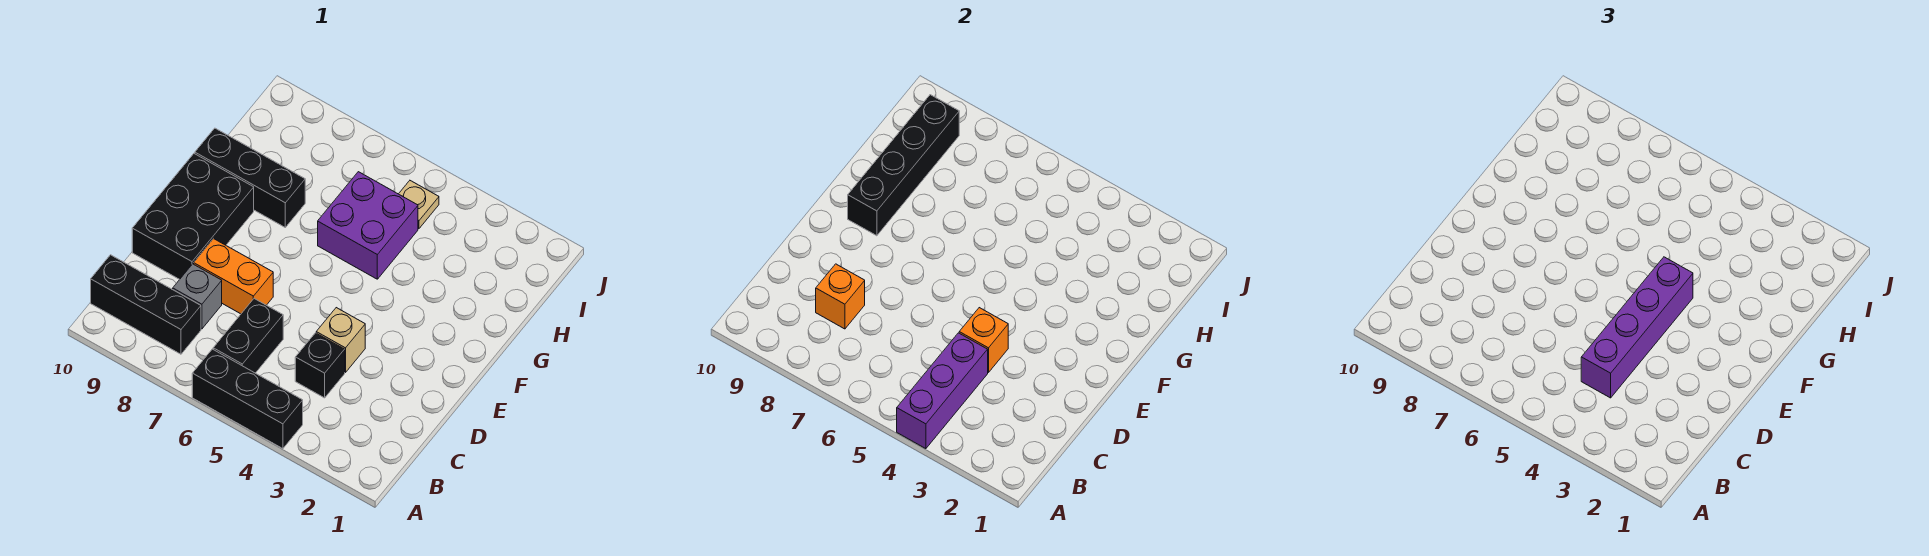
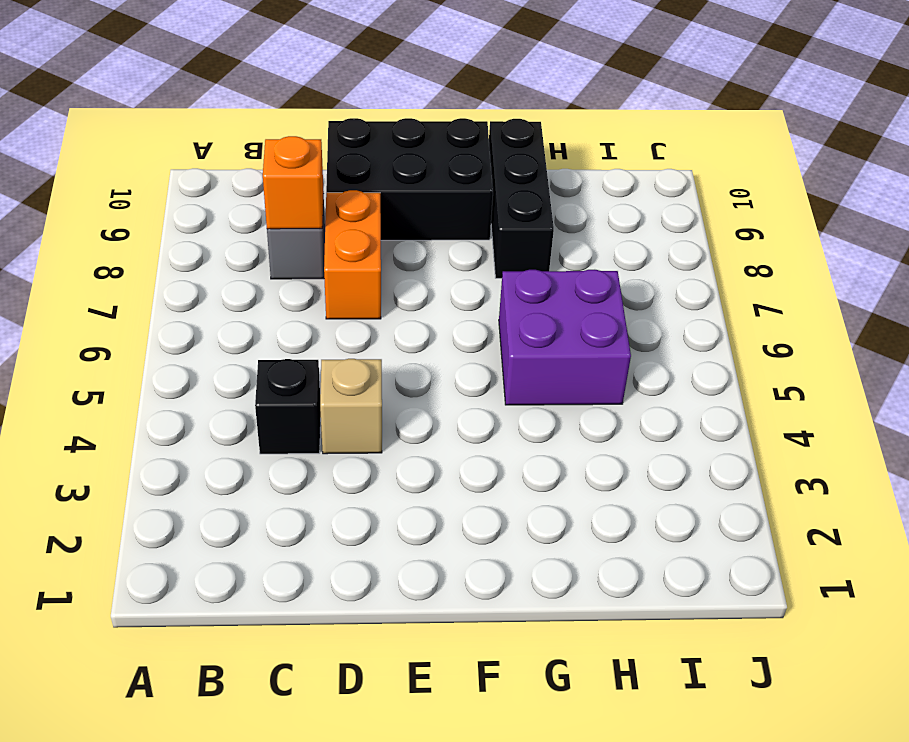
none -> black brick A4:A6 level 1
none -> black brick B6:C6 level 1
none -> black brick B8:B10 level 1

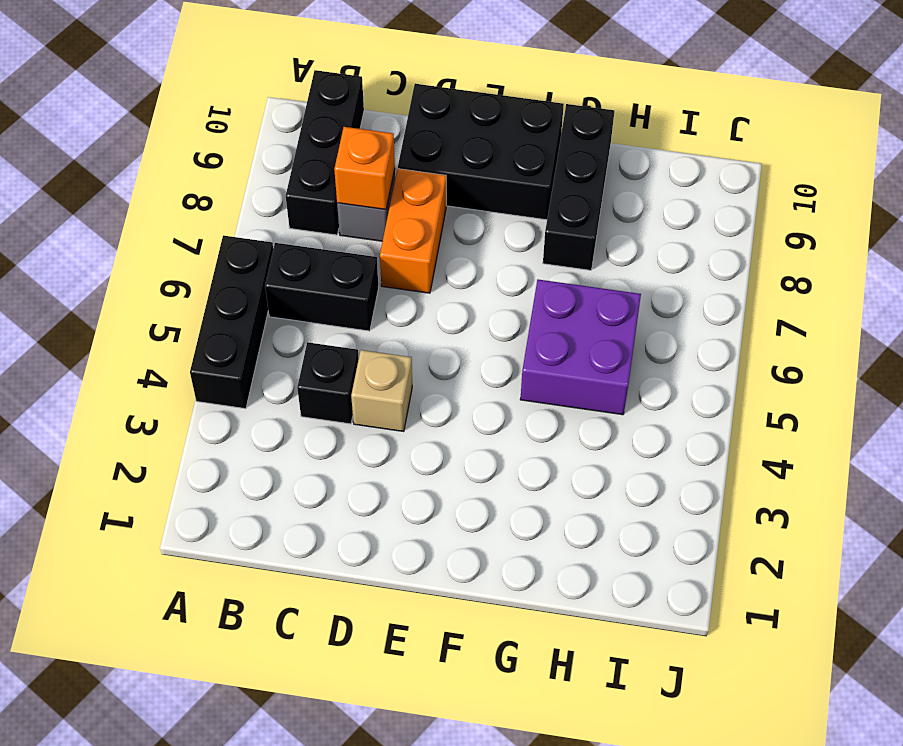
none -> tan plate I5 level 1
none -> purple brick A4:C4 level 2
none -> orange brick D4 level 2

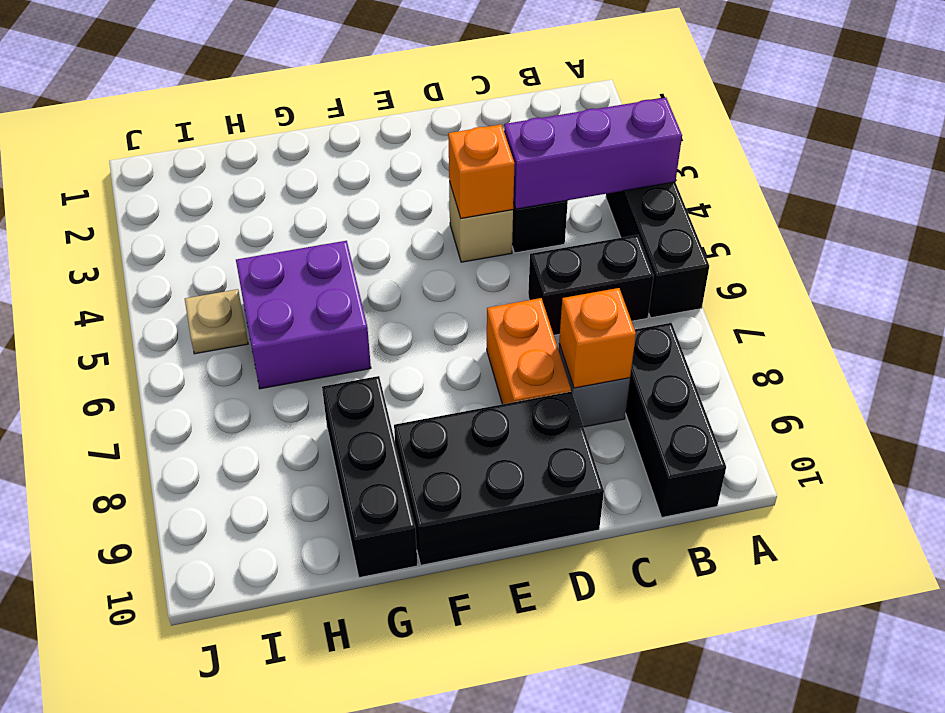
none -> black brick F9:I9 level 2
none -> purple brick C4:F4 level 3

